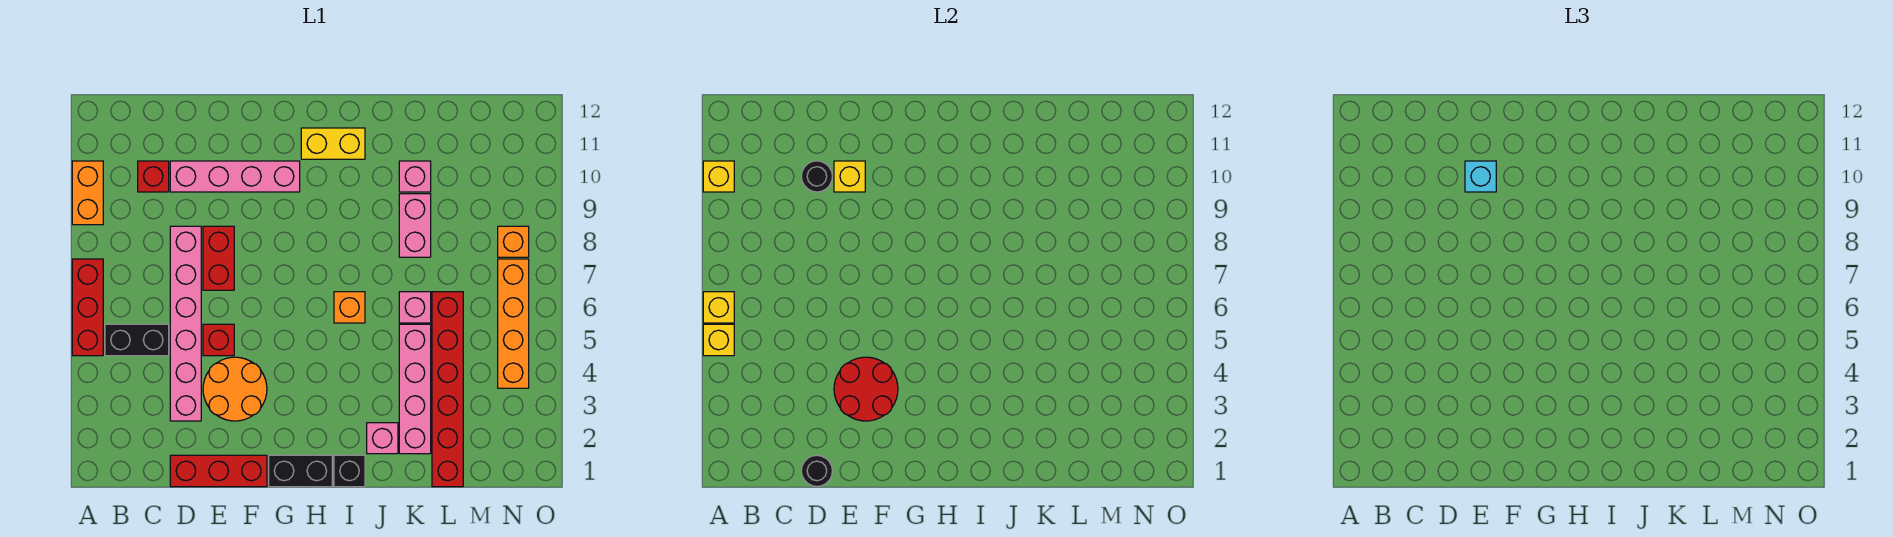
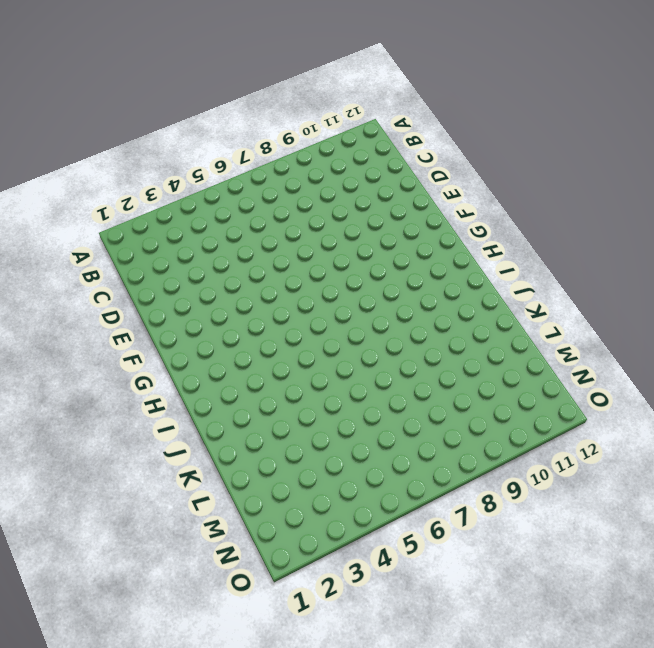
none -> red brick A5:A7 level 1
none -> orange brick A9:A10 level 1
none -> black brick B5:C5 level 1
none -> red brick C10 level 1

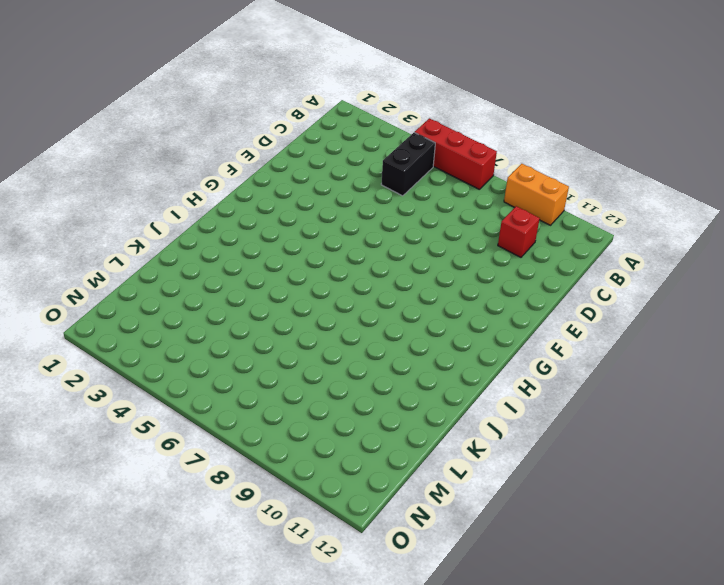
none -> red brick D1:F1 level 1
none -> pink brick D3:D8 level 1
none -> pink brick D10:G10 level 1
none -> orange round brick E3:F4 level 1

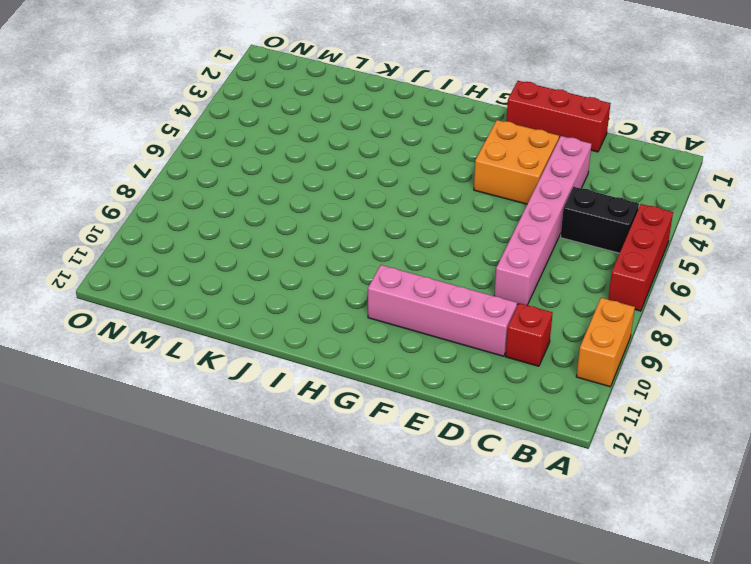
orange brick E3:F4 level 1 -> orange round brick E3:F4 level 1
none -> red brick E5 level 1
none -> red brick E7:E8 level 1
none -> black brick G1:H1 level 1
none -> yellow brick H11:I11 level 1

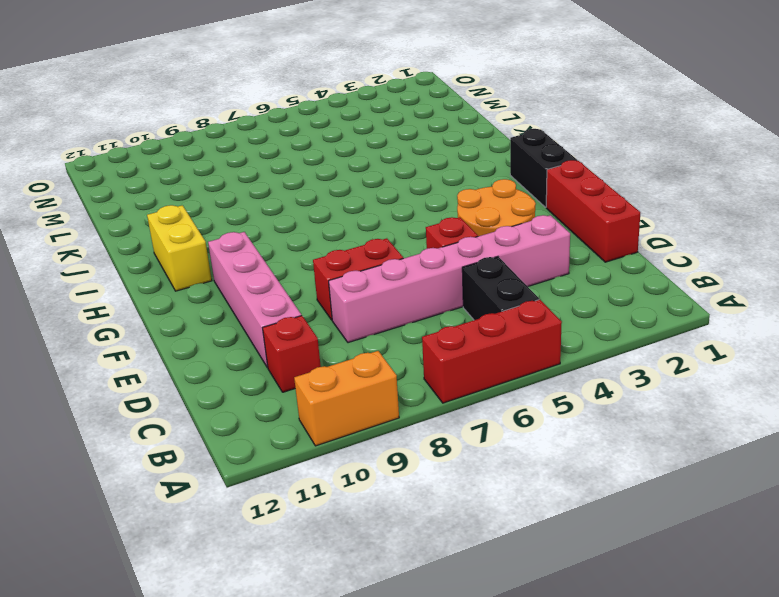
none -> black brick I1 level 1
none -> orange brick I6 level 1
none -> pink brick J2 level 1
none -> pink brick K2:K5 level 1

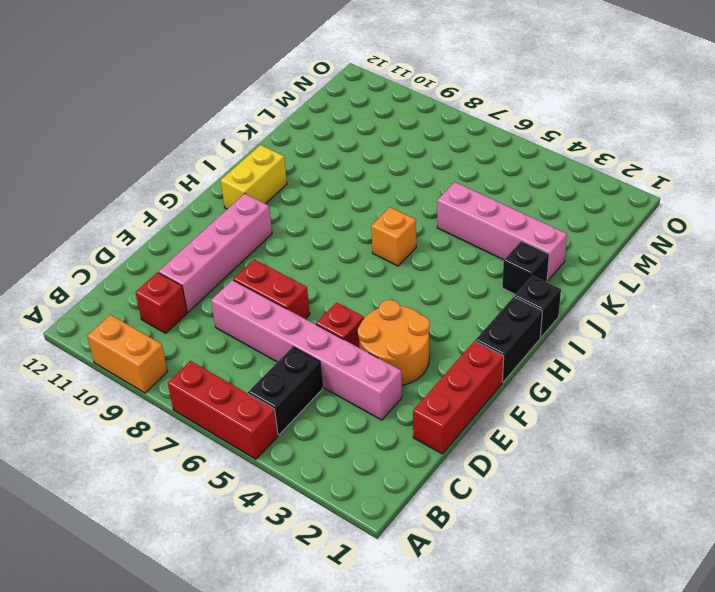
black brick J2 level 1 -> pink brick J2 level 1
none -> pink brick K6 level 1
none -> pink brick K8:K9 level 1
none -> pink brick K10 level 1
none -> red brick L1:L6 level 1

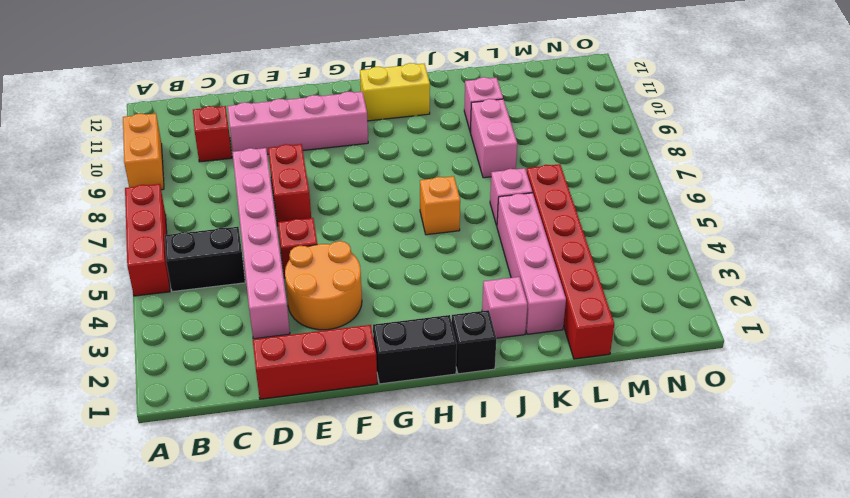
none -> orange brick N4:N7 level 1
none -> orange brick N8 level 1
none -> yellow brick A5 level 2
none -> yellow brick A6 level 2

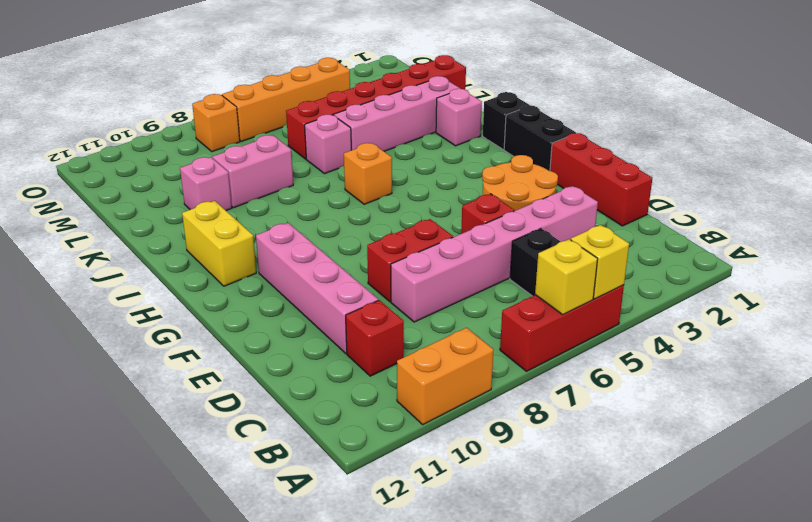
none -> yellow brick A10 level 2
none -> black round brick D1 level 2
none -> black round brick D10 level 2
none -> red round brick E3:F4 level 2

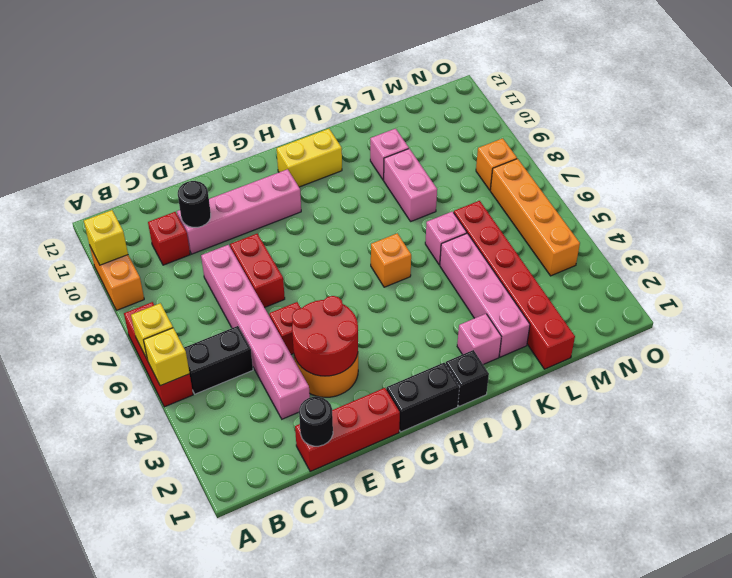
none -> yellow brick E10 level 2
none -> cyan brick E10 level 3

